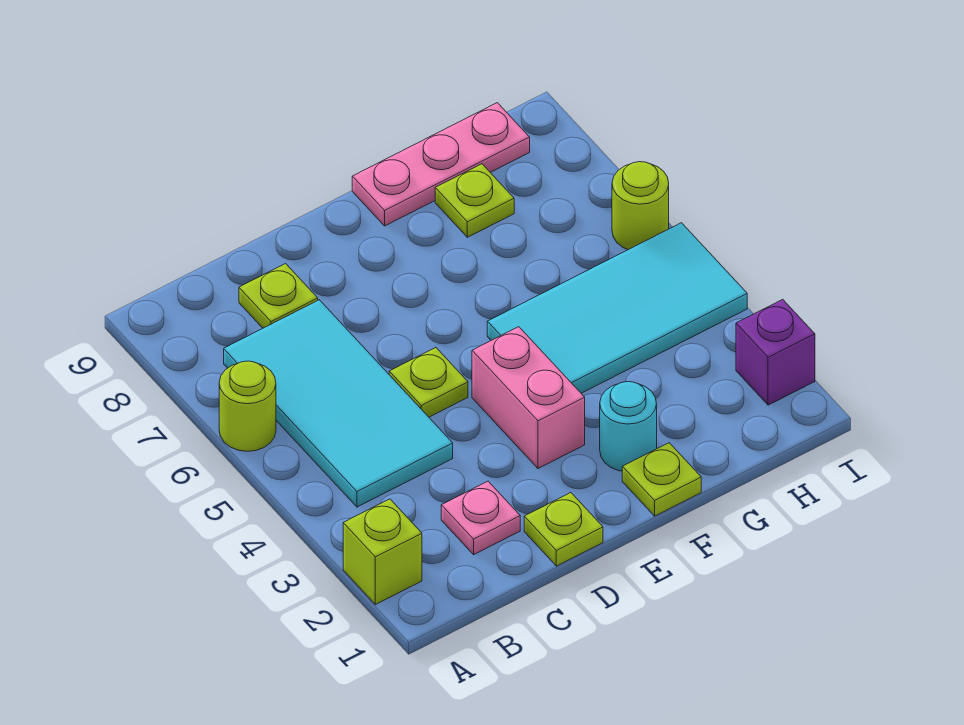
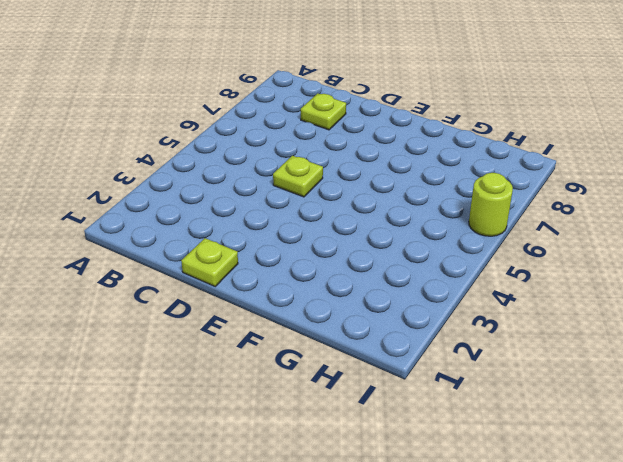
none -> lime brick A2 level 1
none -> lime round brick A6 level 1
none -> cyan tile B4:C7 level 1

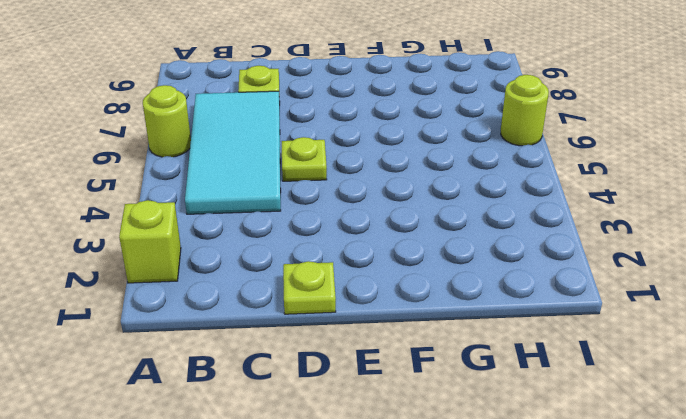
none -> pink plate C2 level 1
none -> pink brick E3:E4 level 1
none -> lime plate F1 level 1

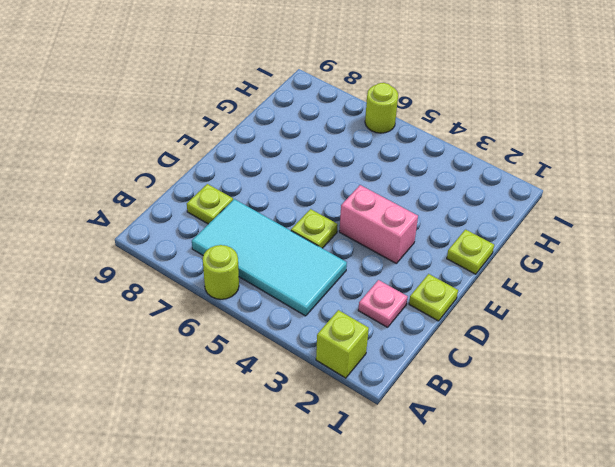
none -> cyan round brick F2 level 1
none -> cyan tile F4:I5 level 1
none -> pink plate F9:H9 level 1

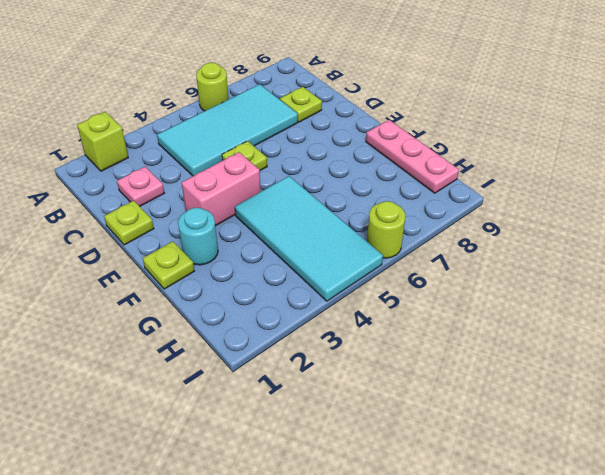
none -> lime plate G8 level 1
none -> purple brick I2 level 1

